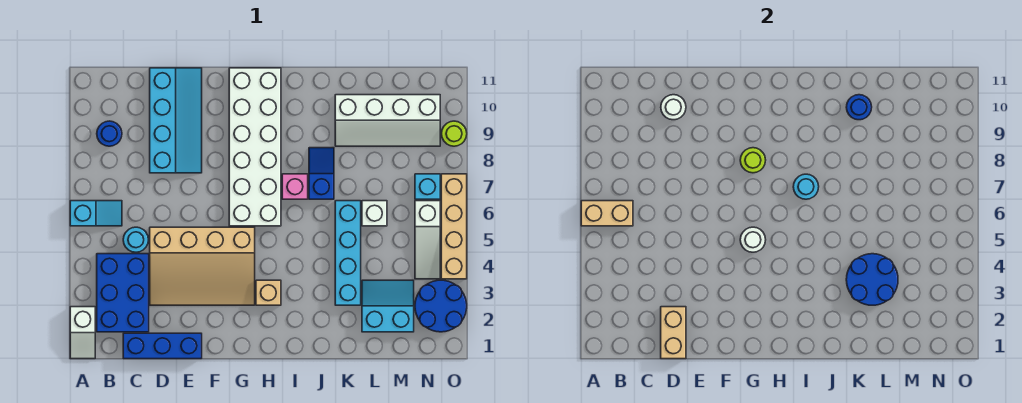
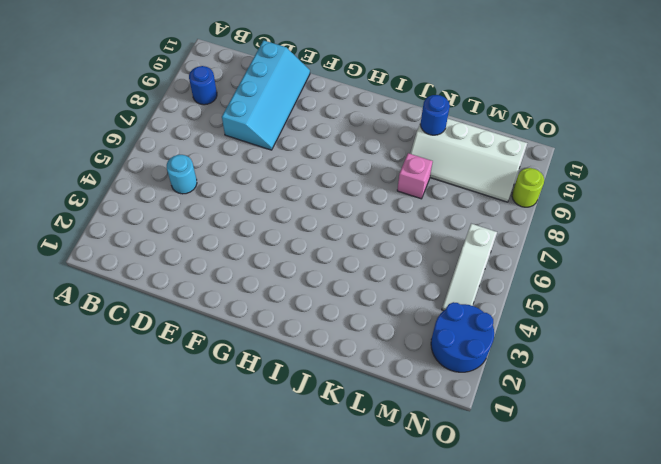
pink brick K8 level 1 -> pink brick I7 level 1
none -> white slope A1:A2 level 1 top 2
none -> cyan slope A6:B6 level 1 top A
none -> blue brick B2:C4 level 1

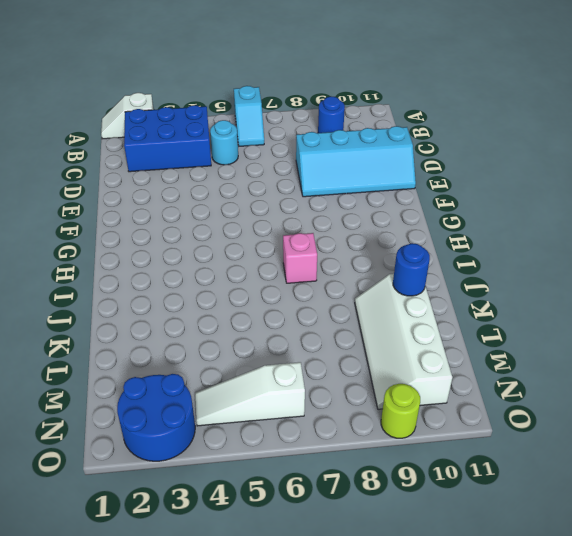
none -> blue brick C1:E1 level 1
none -> tan slope D3:G5 level 1 top 5
none -> white brick G6:H11 level 1

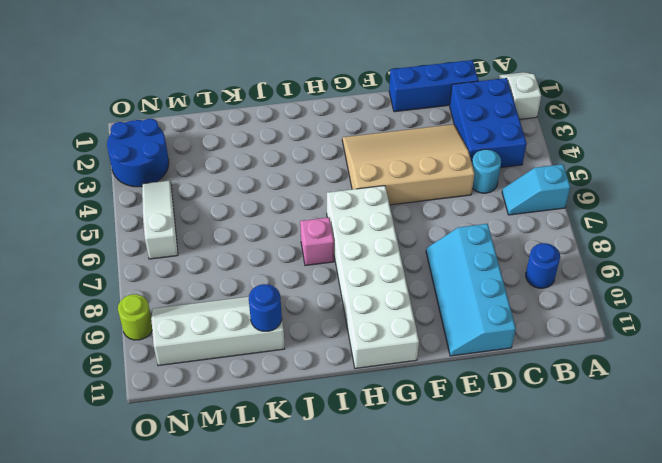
none -> tan brick H3 level 1
none -> blue slope J7:J8 level 1 top 7
none -> cyan brick K3:K6 level 1

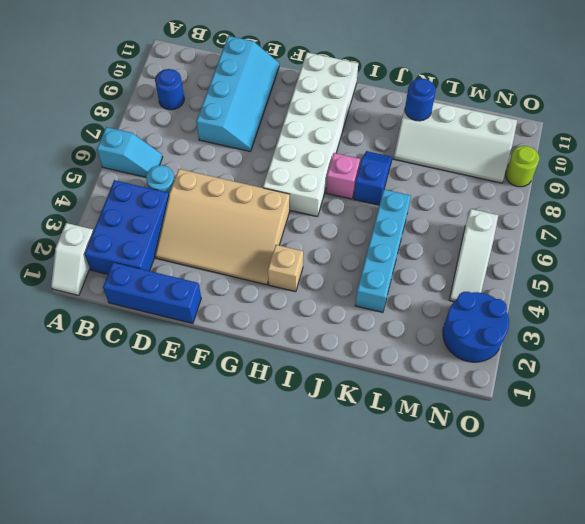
none -> cyan slope L2:M3 level 1 top 2
none -> white brick L6 level 1
none -> cyan brick N7 level 1

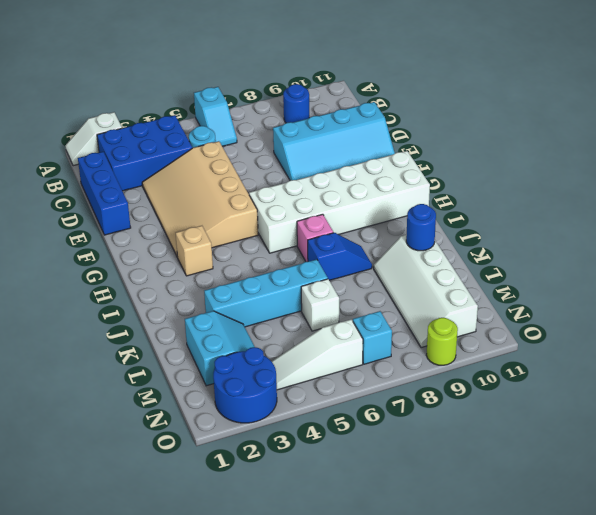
none -> tan brick O4:O7 level 1
none -> tan brick A6:B6 level 2
none -> tan brick D1:D2 level 2

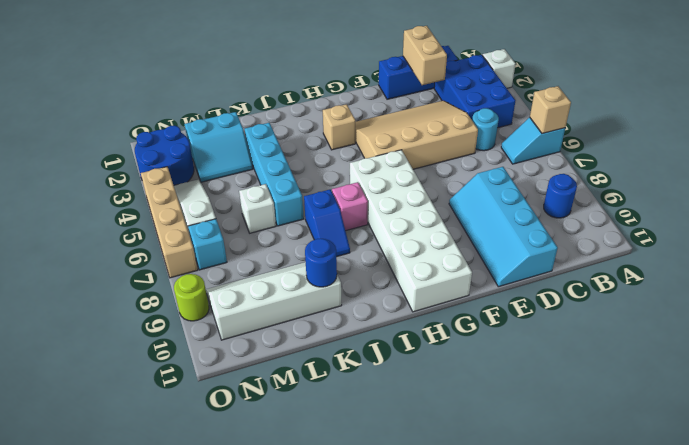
tan brick A6 level 2 -> tan brick A6:B6 level 2
none -> white round brick D10 level 2
none -> white round brick G5 level 2
none -> lime round brick G8 level 2

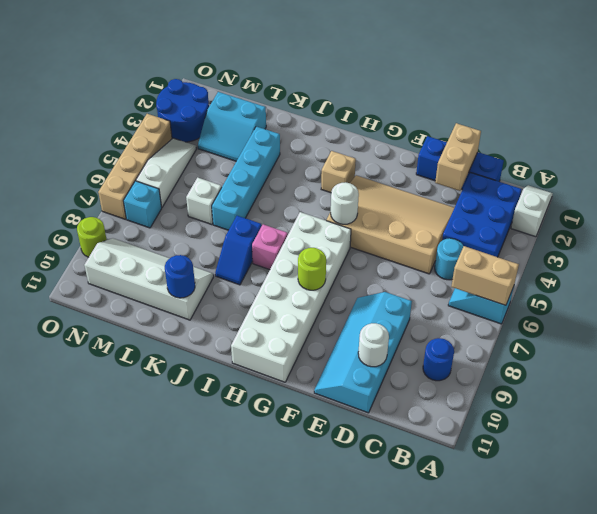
none -> cyan round brick I7 level 2
none -> blue round brick K3:L4 level 2

